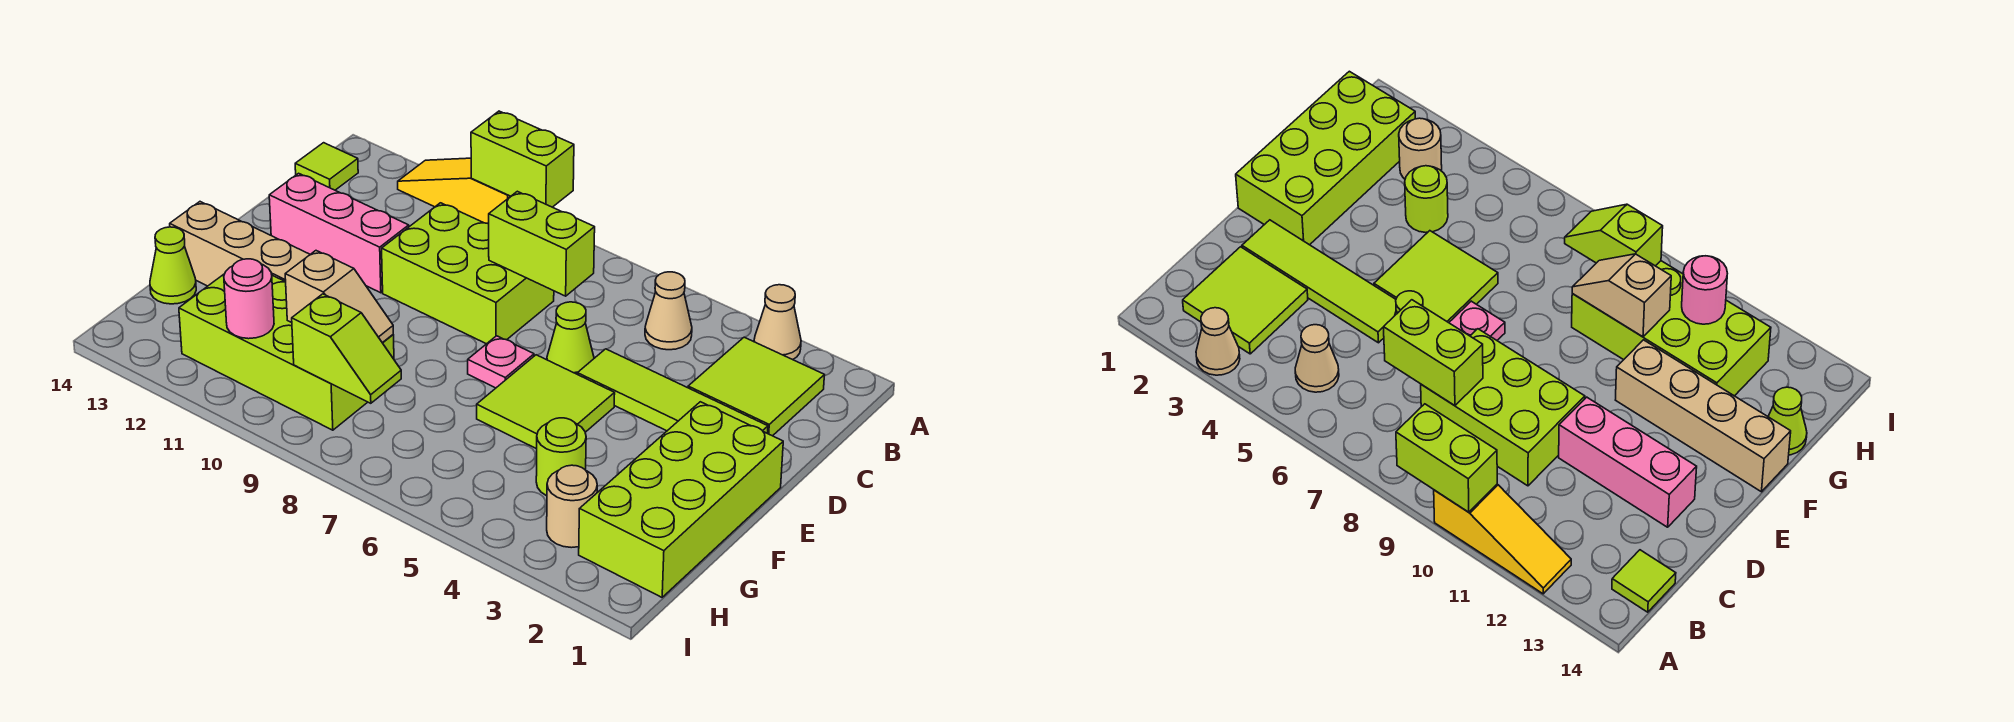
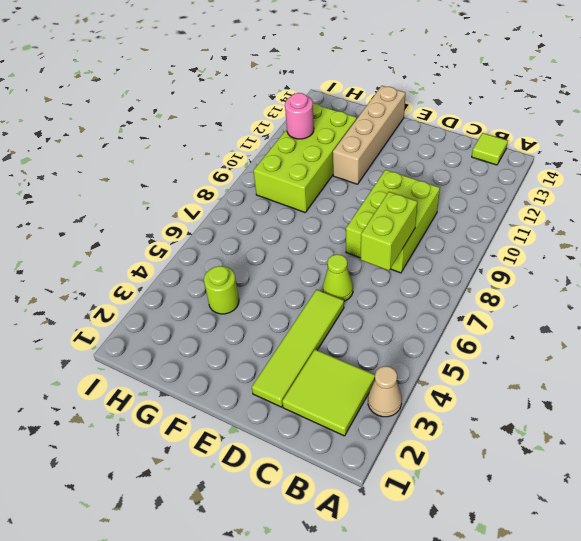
none -> yellow slope A10:A12 level 1 top 10
none -> tan cone B5 level 1
none -> pink brick D11:D13 level 1

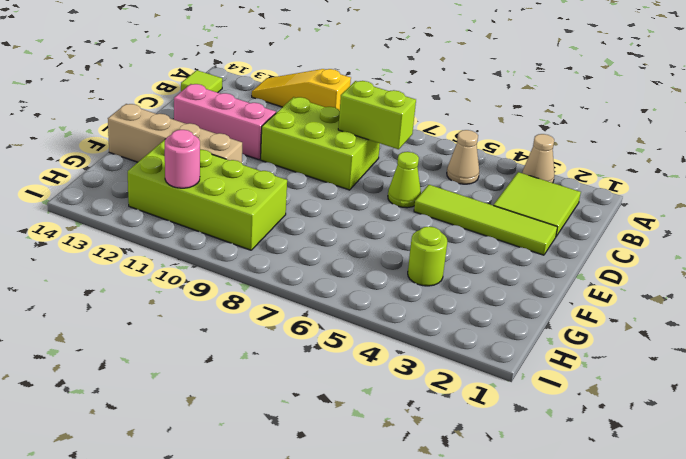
none -> lime brick E1:H2 level 1
none -> lime tile E5:F6 level 1
none -> pink plate E7 level 1

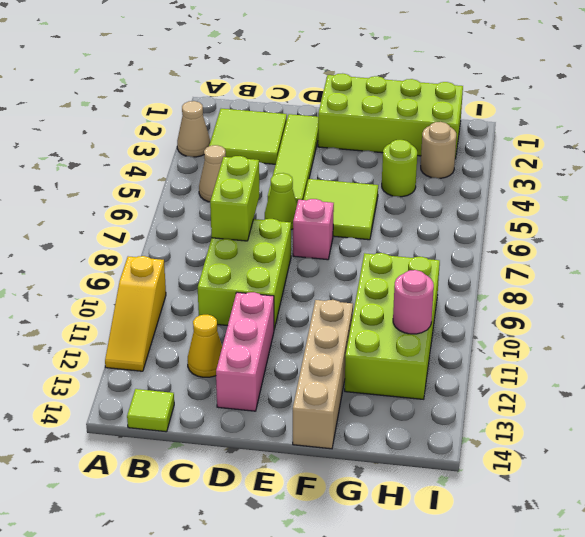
yellow cone C12 level 1 -> none
pink brick E7 level 1 -> pink plate E7 level 1
none -> lime cone G14 level 1
none -> lime brick A9:A10 level 2
none -> tan slope G9:G10 level 2 top 10

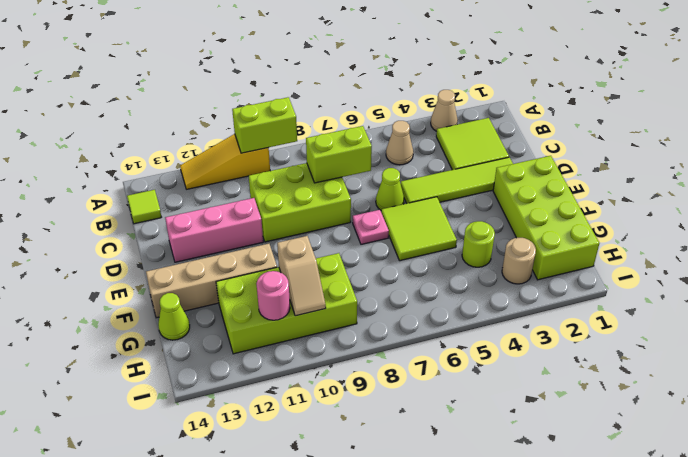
tan slope G10:H10 level 2 top G -> tan slope G9:G10 level 2 top 10
none -> lime slope H8:H9 level 2 top 9

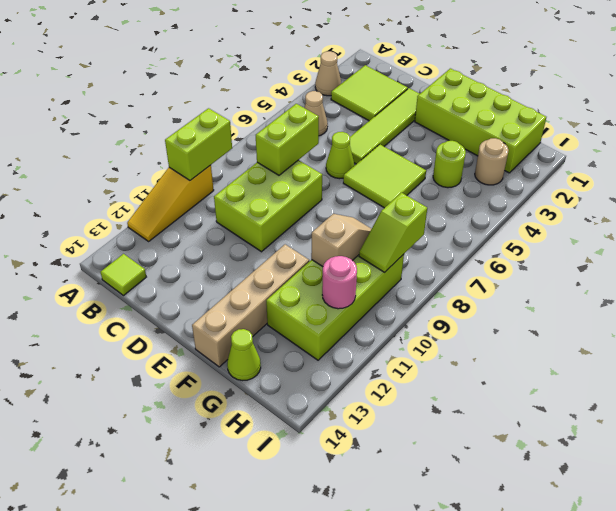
lime slope H8:H9 level 2 top 8 -> lime slope H8:H9 level 2 top 9
none -> pink brick D11:D13 level 1
none -> pink plate E7 level 1

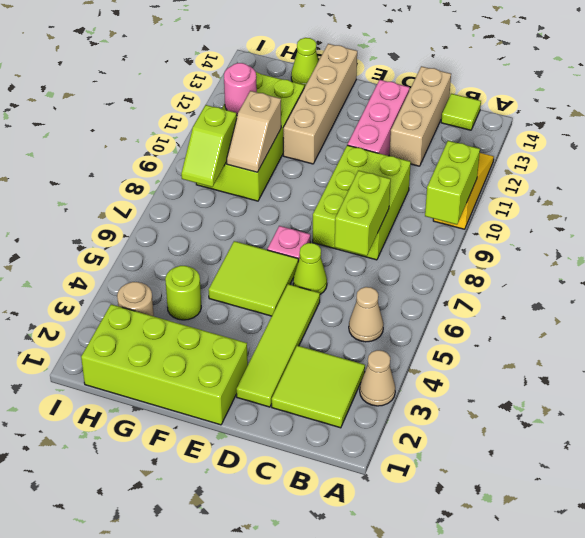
tan brick C12:C14 level 1 -> none

